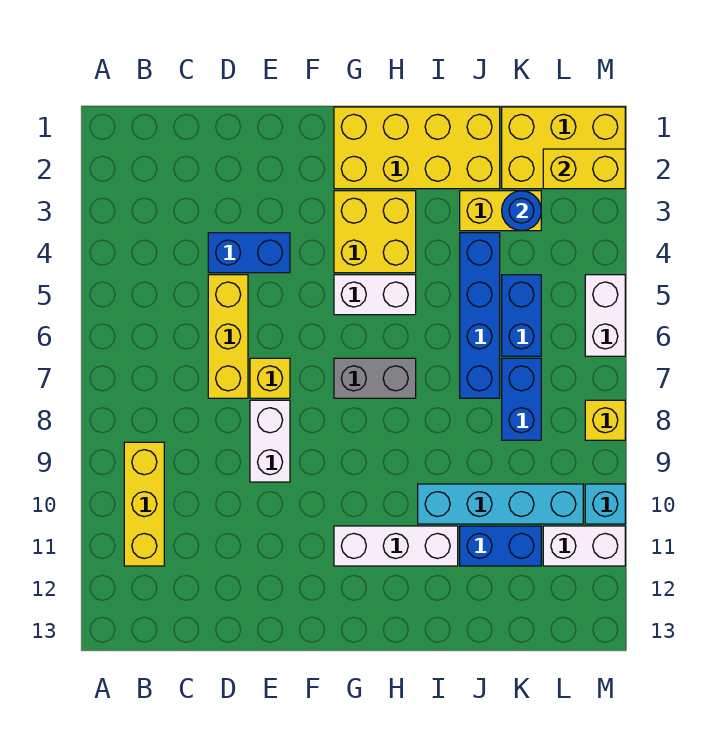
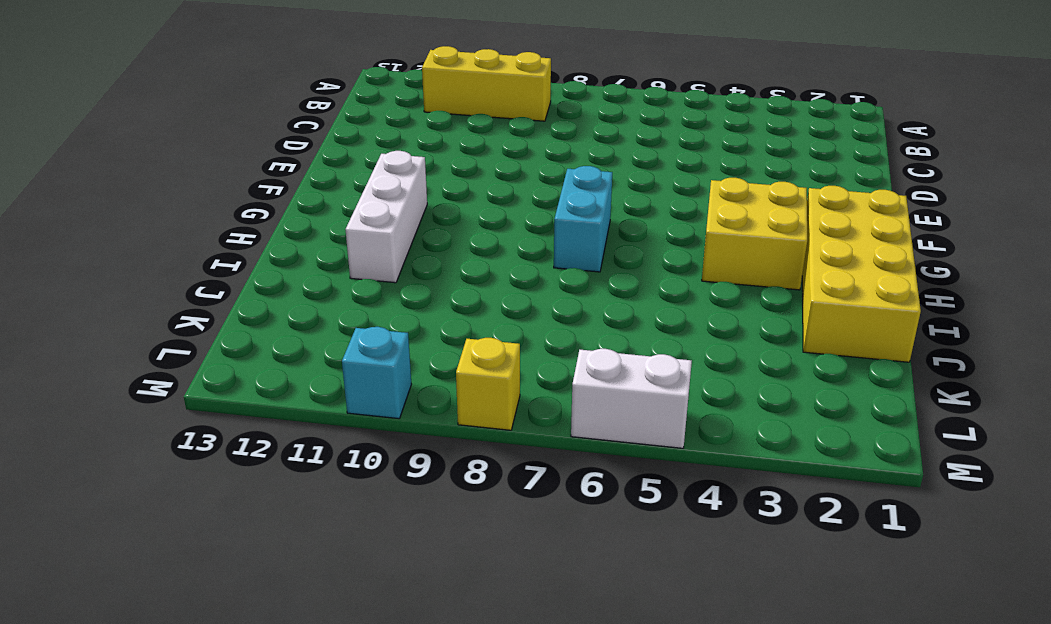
cyan brick G7:H7 level 1 -> grey brick G7:H7 level 1
none -> blue brick D4:E4 level 1
none -> yellow brick D5:D7 level 1
none -> yellow brick E7 level 1

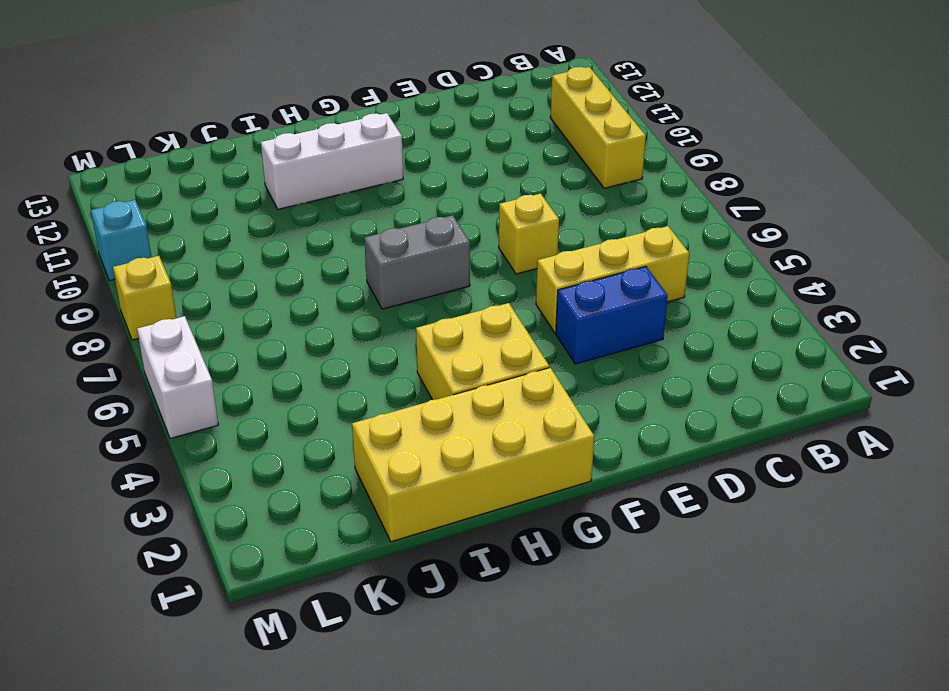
yellow brick C5:E5 level 1 -> yellow brick D5:D7 level 1
none -> white brick E8:E9 level 1
none -> white brick G5:H5 level 1
none -> cyan brick I10:L10 level 1

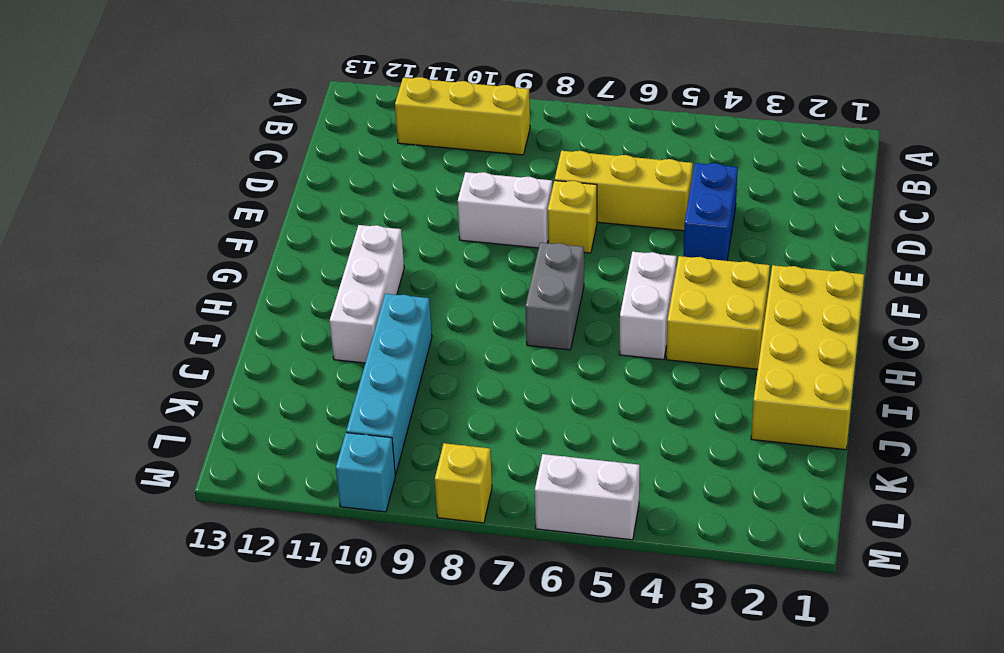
none -> yellow brick J3:K3 level 1
none -> blue brick J4:J7 level 1
none -> blue brick J11:K11 level 1

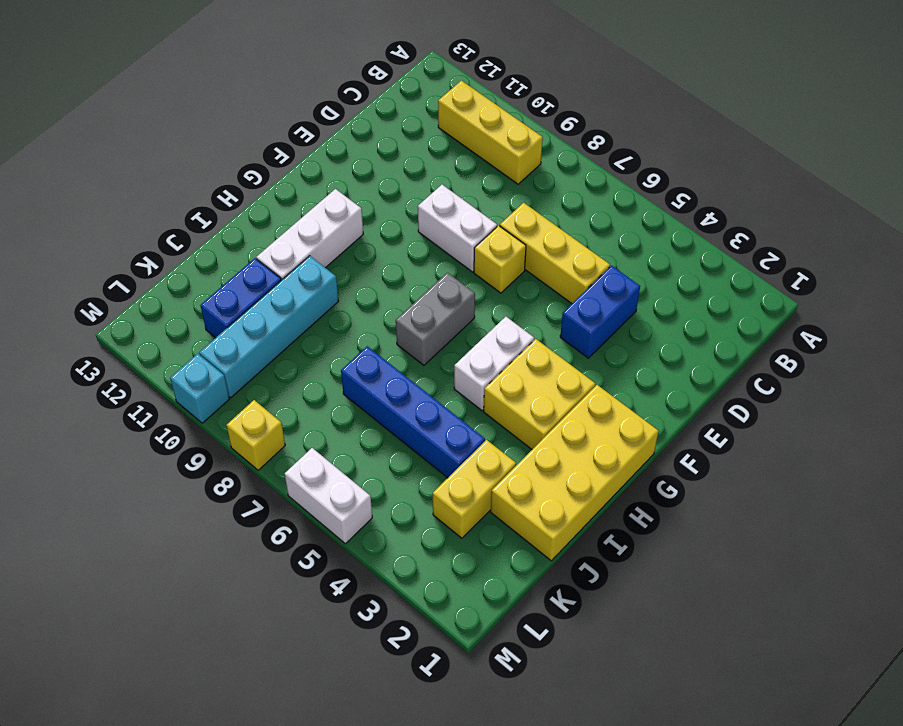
none -> yellow brick K1:M2 level 1
none -> blue brick K5:K6 level 1
none -> blue brick K7:K8 level 1

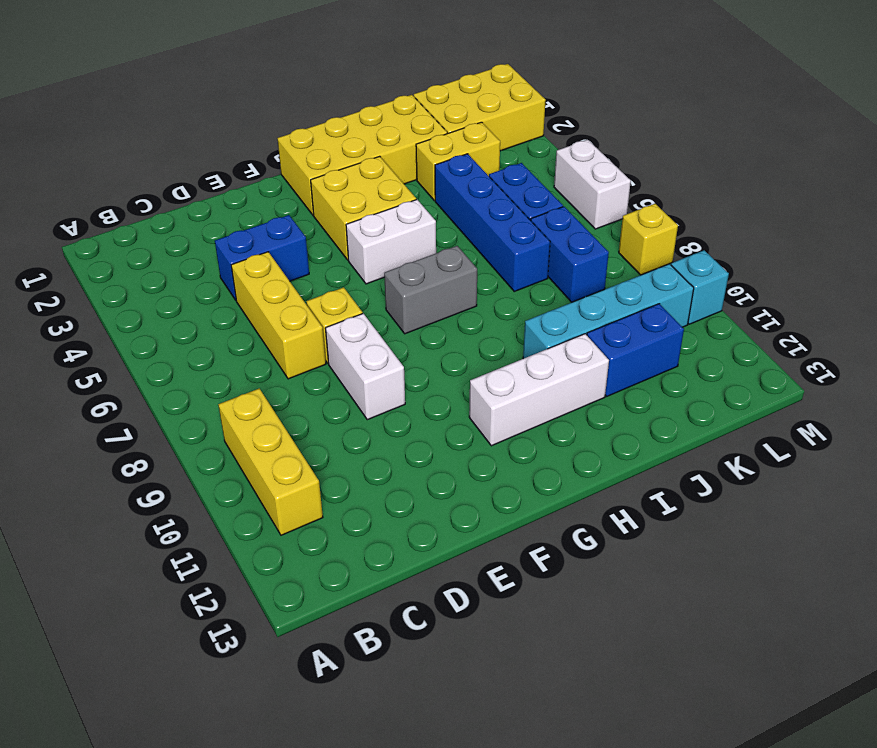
none -> white brick L11:M11 level 1
none -> blue round brick K3 level 2
none -> yellow brick L2:M2 level 2

